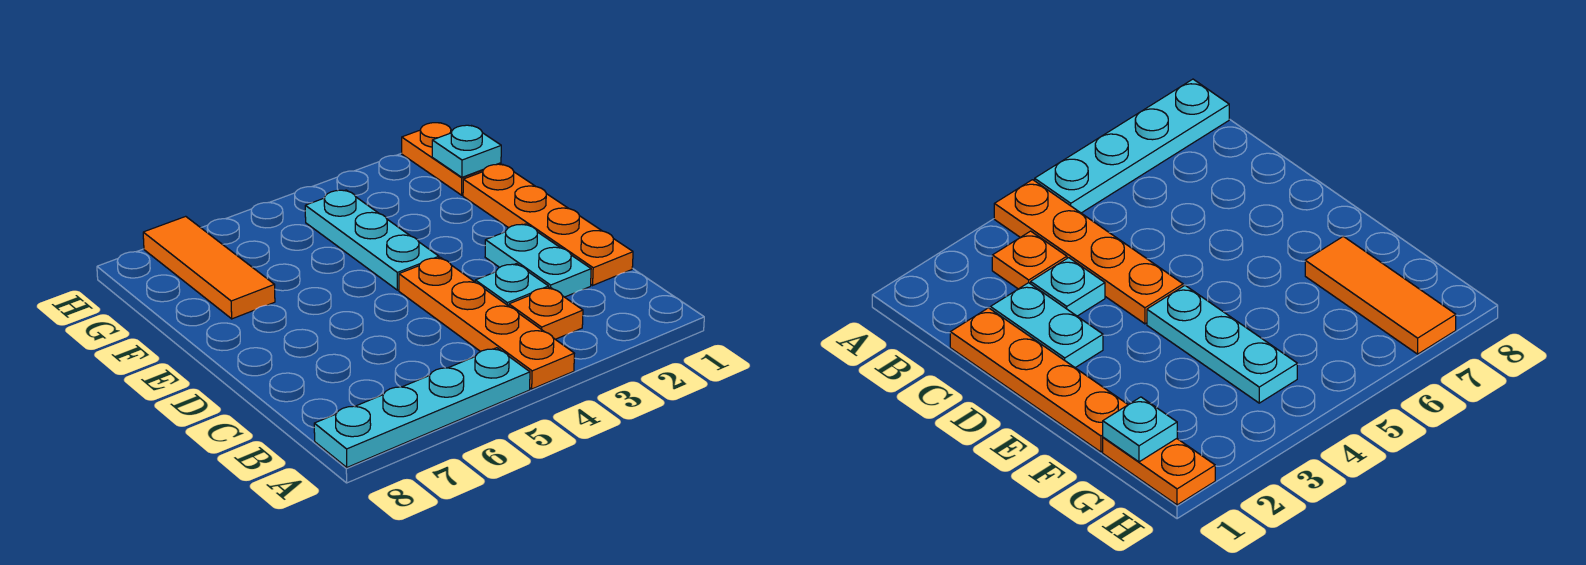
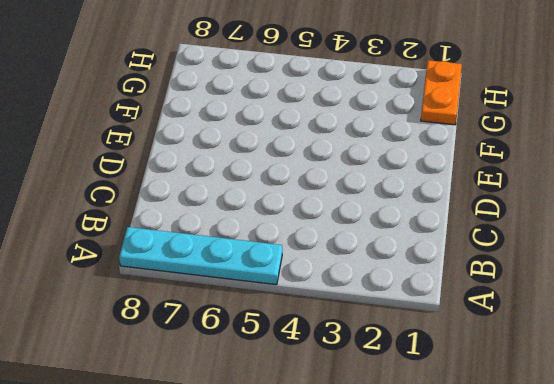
none -> orange plate A4:D4 level 1
none -> orange plate B3 level 1

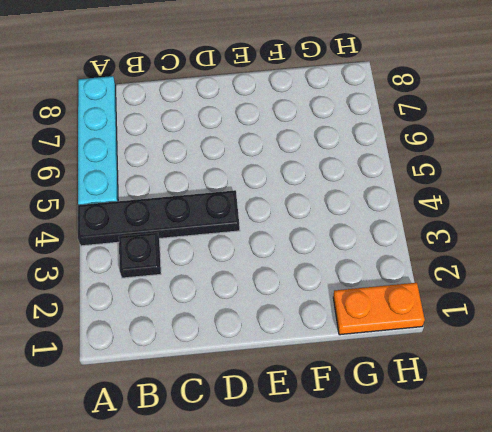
black plate A4:D4 level 1 -> orange plate A4:D4 level 1
black plate B3 level 1 -> orange plate B3 level 1
none -> orange plate C1:F1 level 1
none -> cyan plate C2:D2 level 1

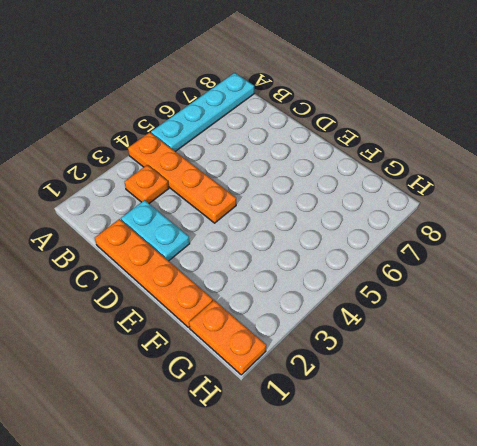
none -> cyan plate C3 level 1
none -> cyan plate E4:G4 level 1

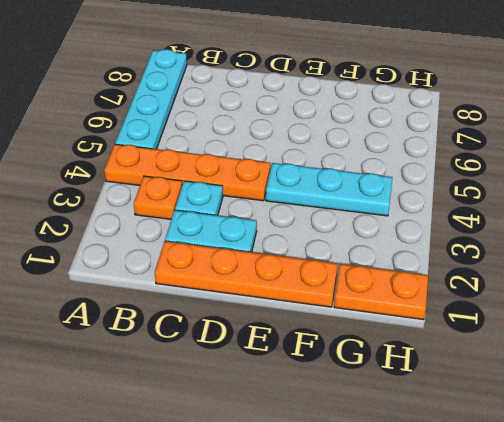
none -> orange tile F7:H7 level 1
none -> cyan plate G1 level 2

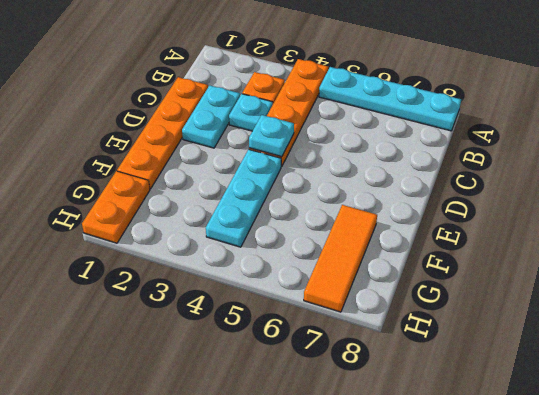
cyan plate D4 level 2 -> cyan plate G1 level 2

